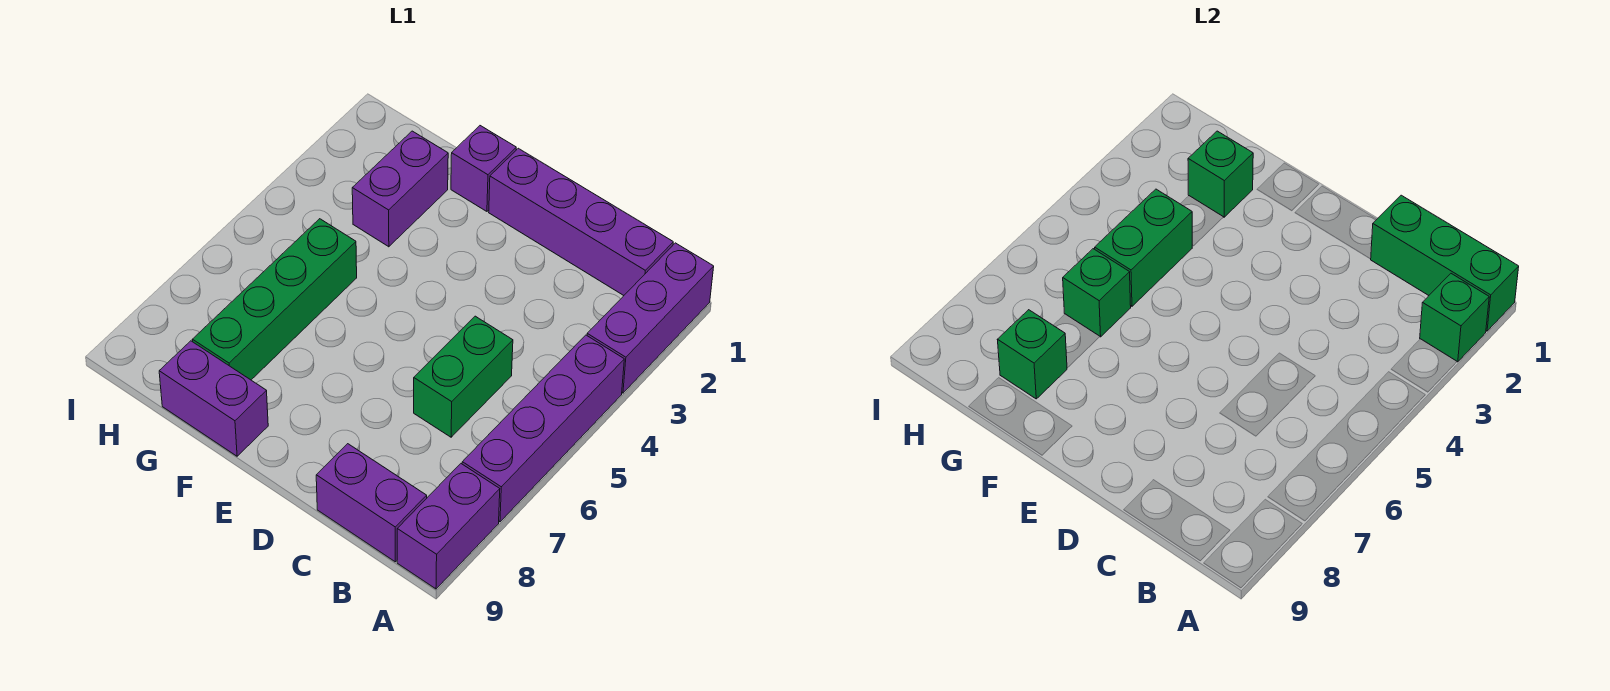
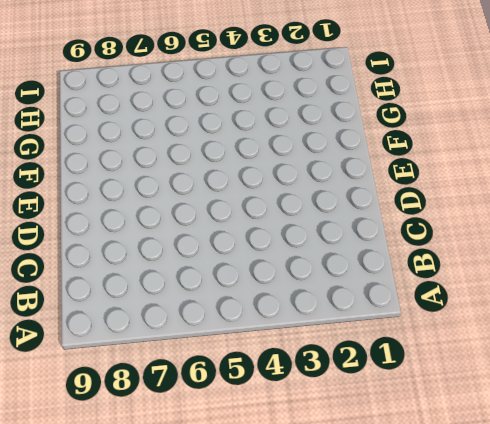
none -> purple brick A1:A3 level 1
none -> purple brick A4:A7 level 1
none -> purple brick A8:A9 level 1

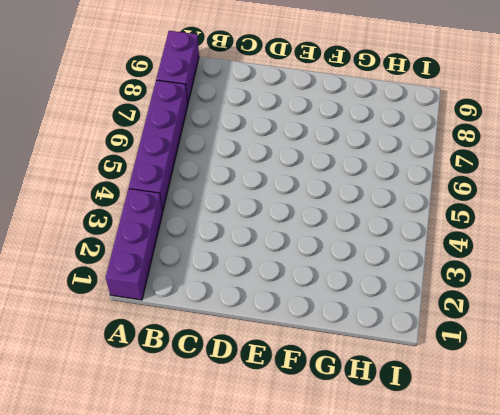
none -> purple brick B1:E1 level 1
none -> purple brick B9:C9 level 1
none -> green brick C5:C6 level 1

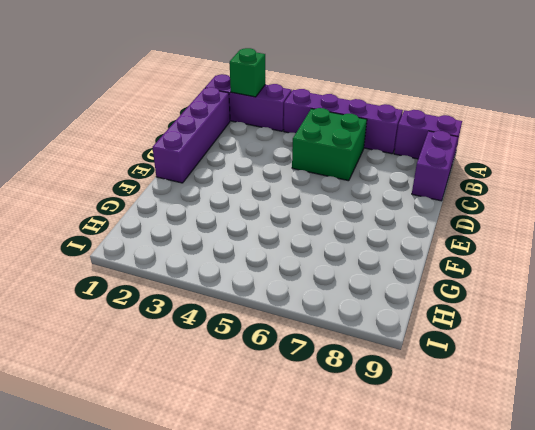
green brick B5:C6 level 1 -> green brick C5:C6 level 1
none -> purple brick F1 level 1
none -> purple brick F9:G9 level 1
none -> purple brick G2:G3 level 1

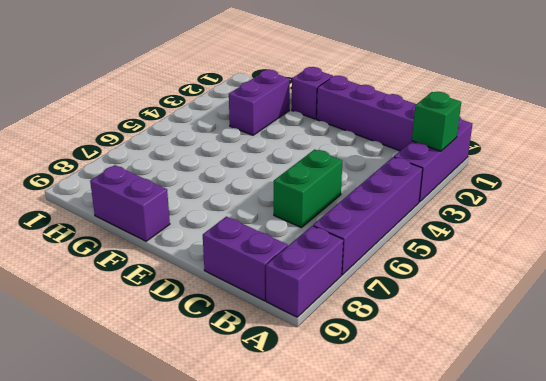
none -> green brick G5:G8 level 1
none -> green brick A1:C1 level 2
none -> green brick G2 level 2

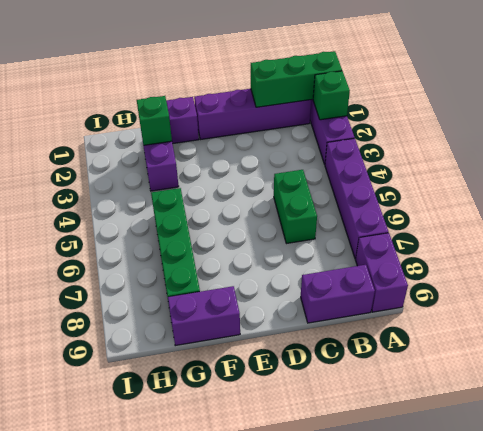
none -> green brick G4:G5 level 2
none -> green brick G6 level 2
none -> green brick G8 level 2

